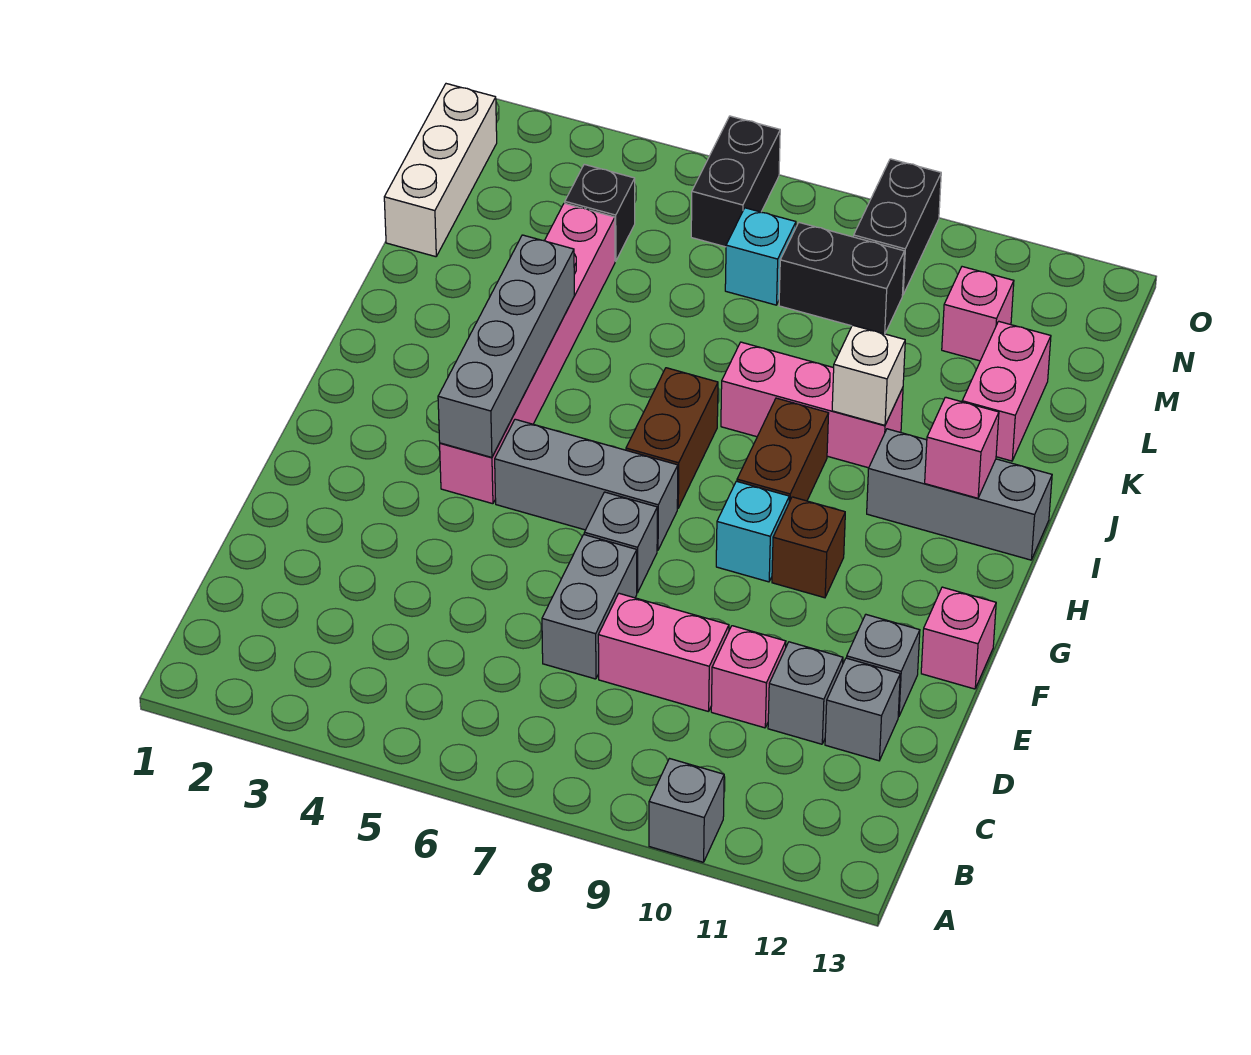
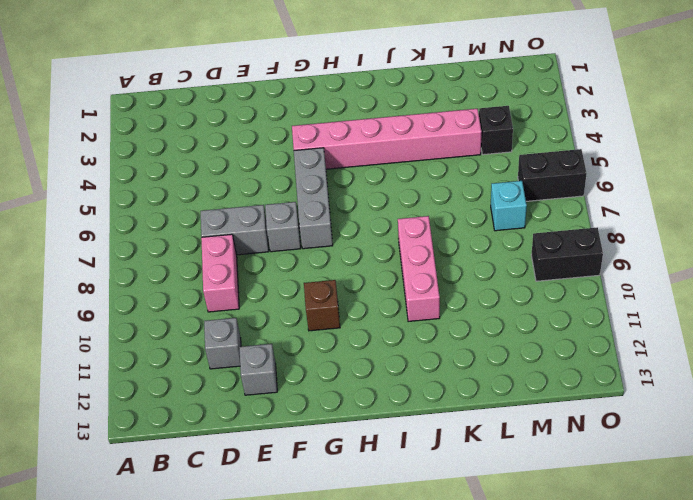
none -> grey brick A10 level 1
none -> pink brick D10 level 1
none -> grey brick D12 level 1

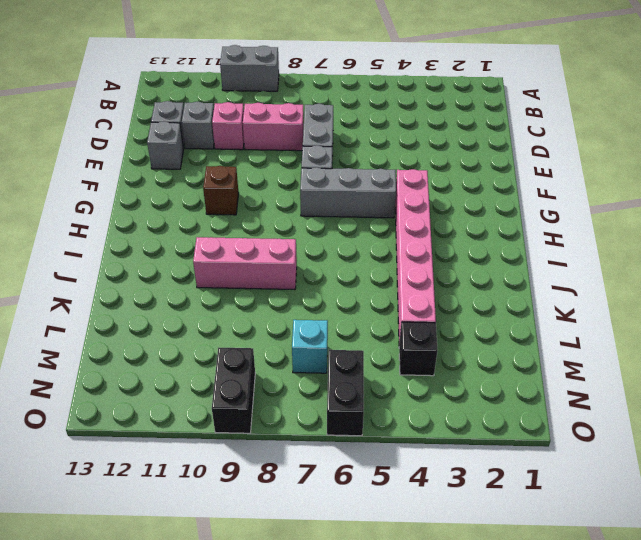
grey brick A9:A10 level 1 -> grey brick A10 level 1
none -> pink brick F13 level 1
none -> cyan brick G9 level 1
none -> brown brick H7:I7 level 1

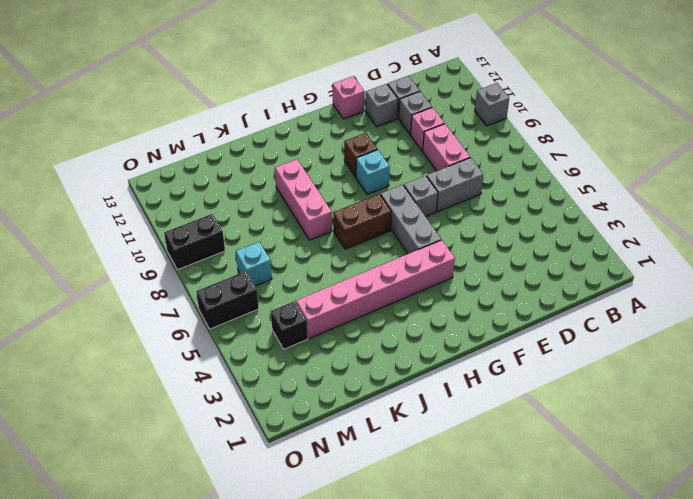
none -> brown brick H9:I9 level 1
none -> grey brick I11:I13 level 1
none -> pink brick K12:L12 level 1

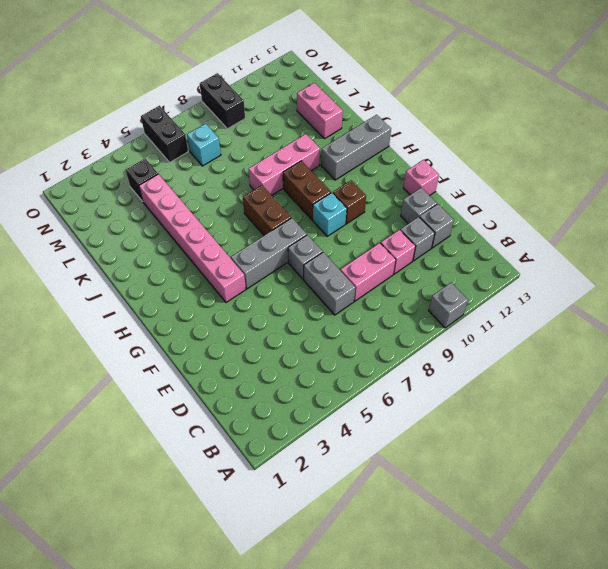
none -> white brick L1:N1 level 1
none -> black brick M8:M9 level 1
none -> pink brick M11 level 1

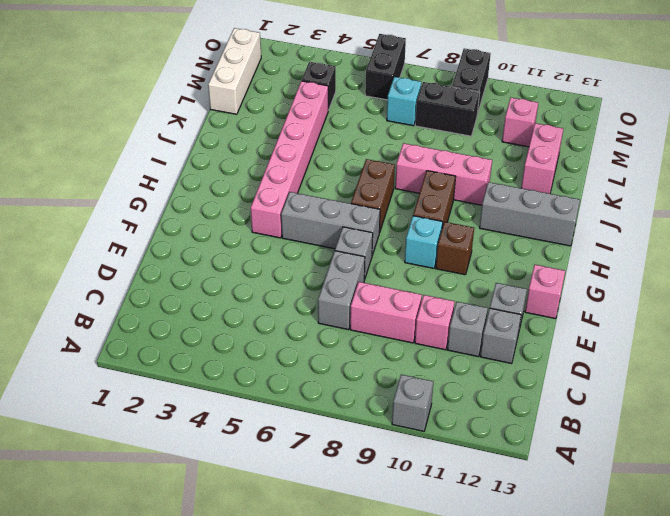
none -> grey brick G4:J4 level 2
none -> pink brick I12 level 2
none -> white brick J10 level 2

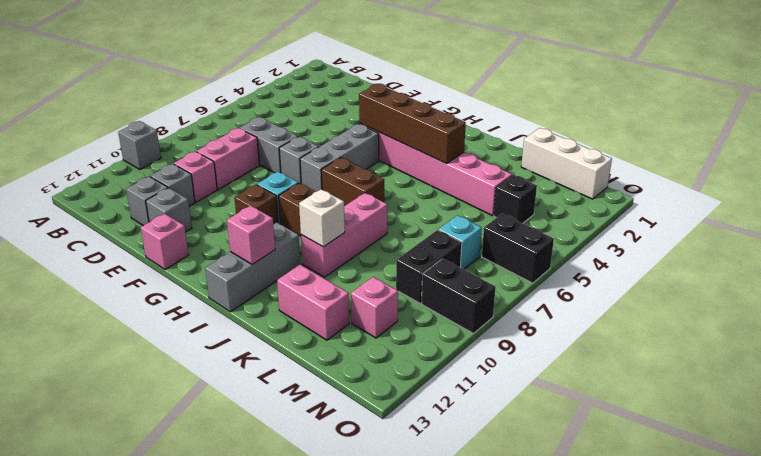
brown brick G4:J4 level 2 -> grey brick G4:J4 level 2

